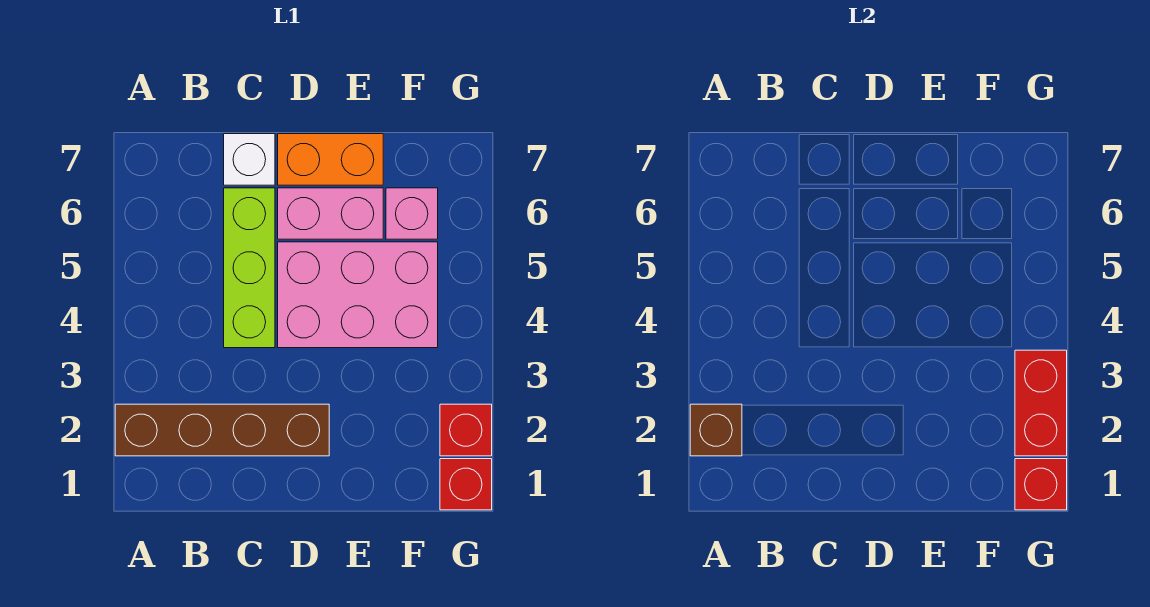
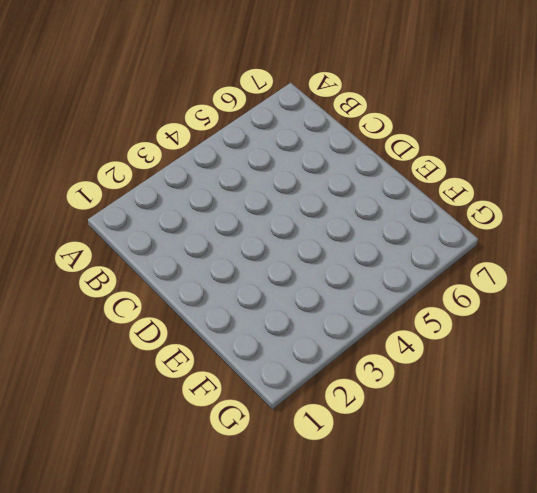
none -> brown brick A2:D2 level 1
none -> lime brick C4:C6 level 1
none -> white brick C7 level 1

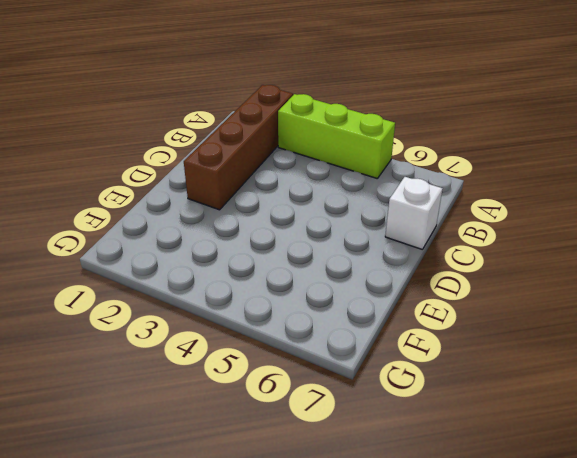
lime brick A3:A5 level 1 -> lime brick C4:C6 level 1
none -> pink brick D4:F5 level 1
none -> pink brick D6:E6 level 1
none -> orange brick D7:E7 level 1

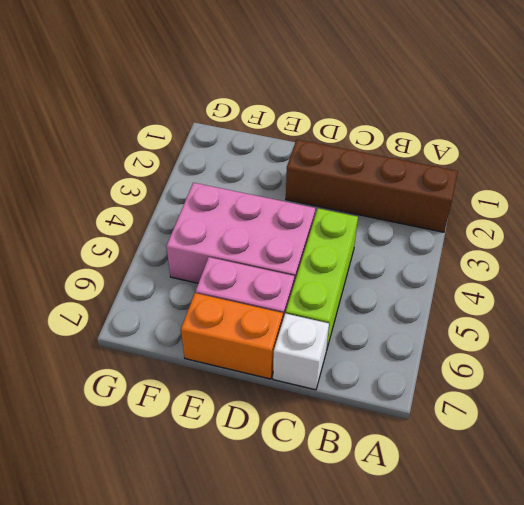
none -> pink brick F6 level 1
none -> red brick G1 level 1
none -> red brick G2 level 1

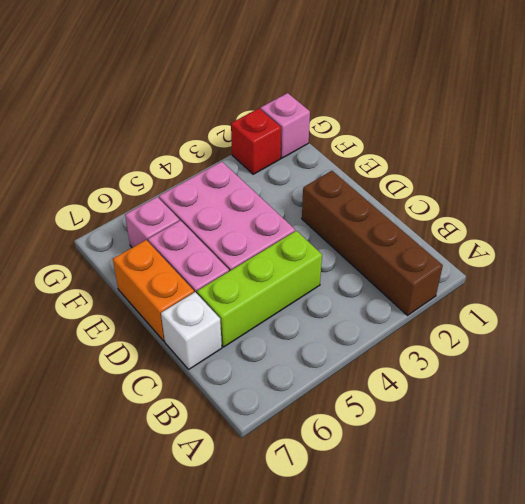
pink brick G1 level 1 -> red brick G1 level 1
none -> brown brick A2 level 2
none -> red brick G1 level 2
none -> red brick G2:G3 level 2

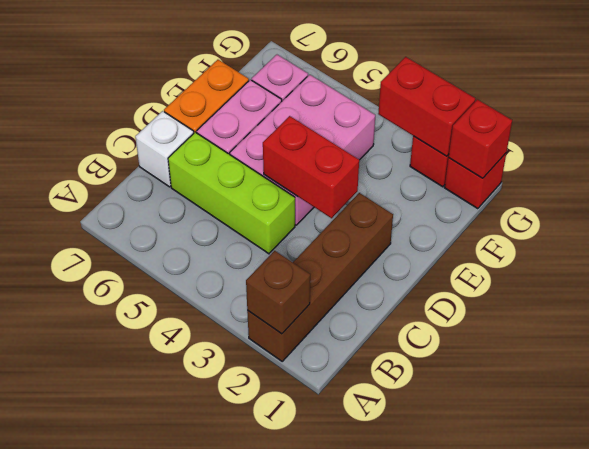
red brick D3:D4 level 2 -> none

